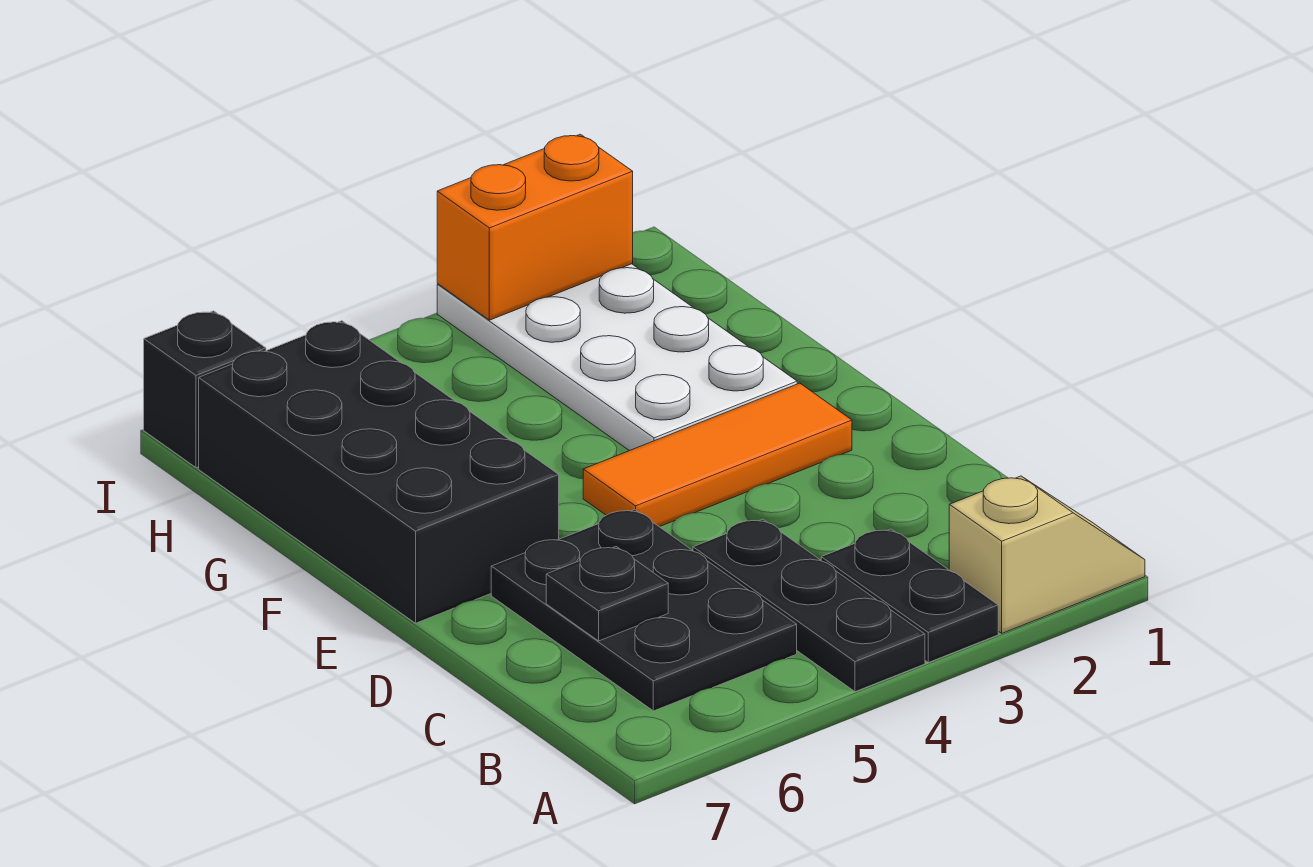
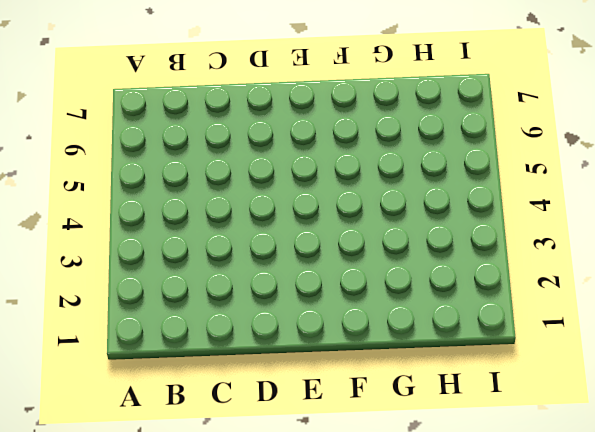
none -> tan slope A1:A2 level 1 top 2
none -> black plate A3:B3 level 1

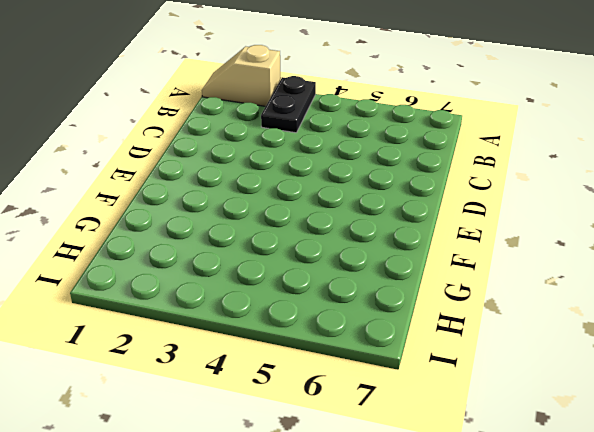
none -> black plate A4:C4 level 1
none -> black plate B5:D6 level 1

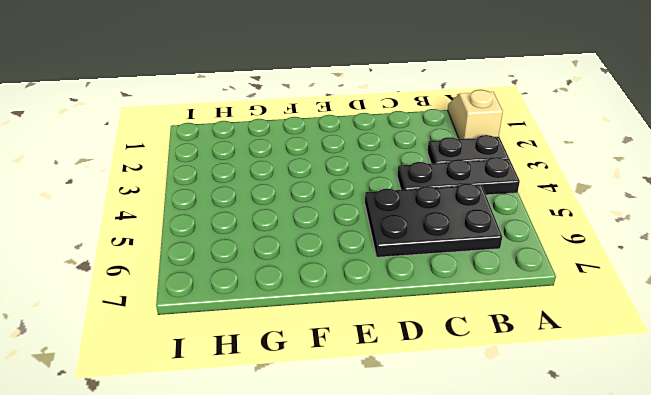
none -> orange tile E2:E4 level 1
none -> black brick E6:H7 level 1

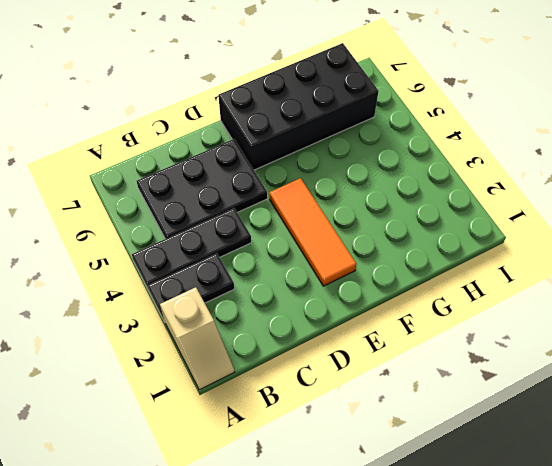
none -> white plate F2:I3 level 1
none -> black brick I7 level 1

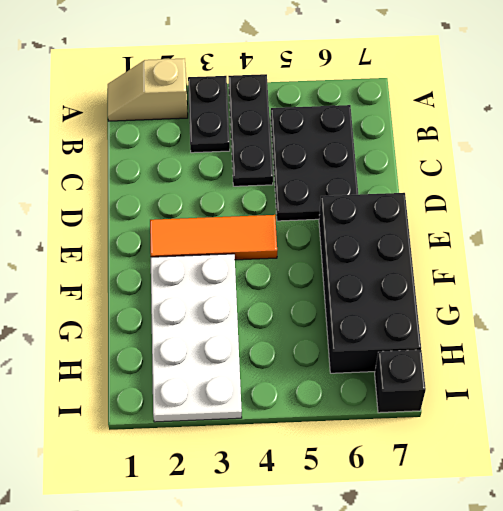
none -> black plate C6 level 2
none -> orange brick I2:I3 level 2

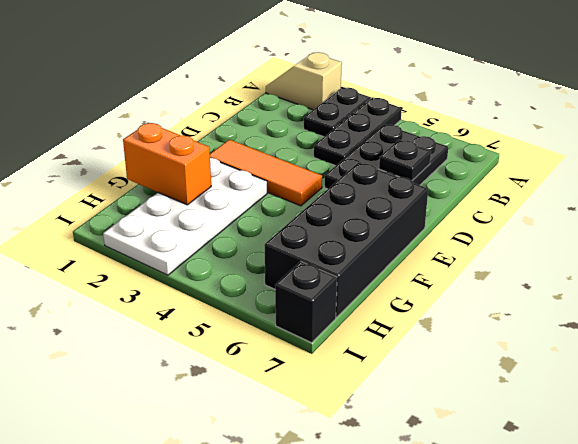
orange brick G1:G2 level 2 -> orange brick I2:I3 level 2

